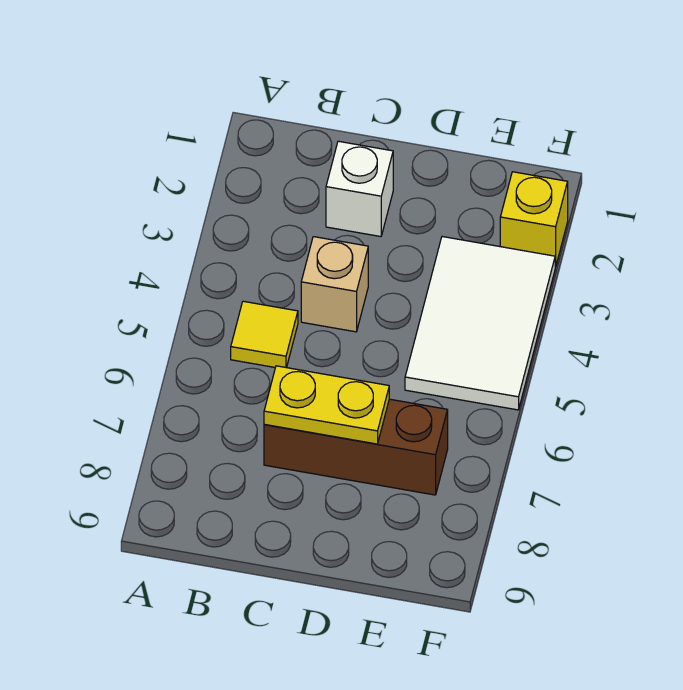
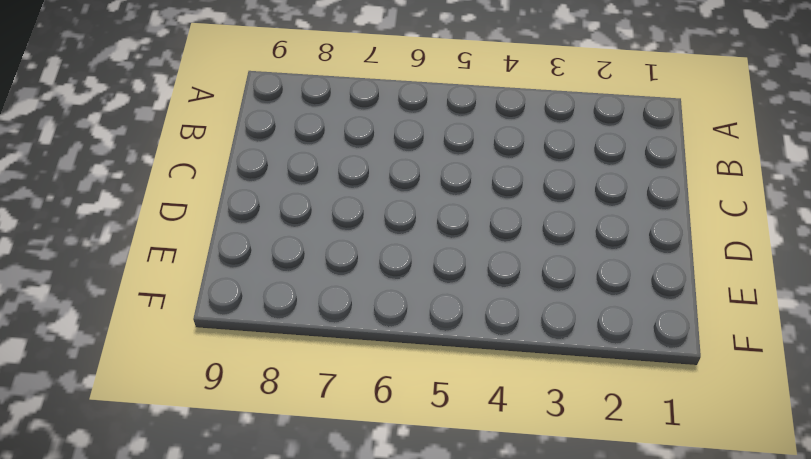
none -> yellow tile B5 level 1
none -> white brick C2 level 1

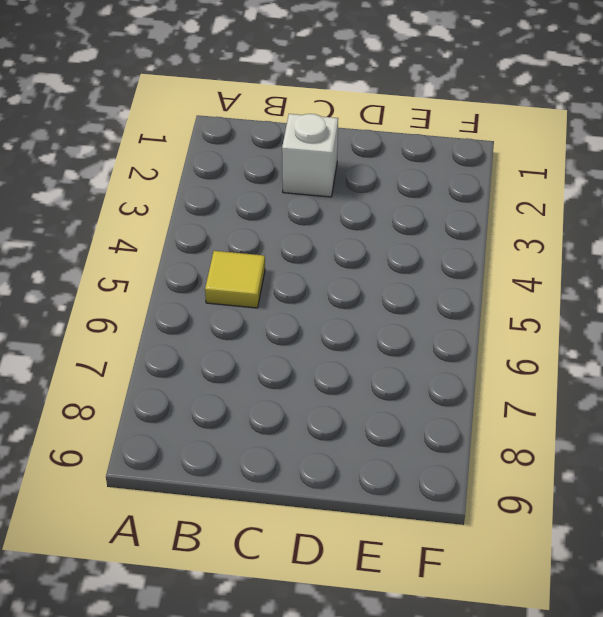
none -> tan brick C4 level 1
none -> brown brick C7:E7 level 1

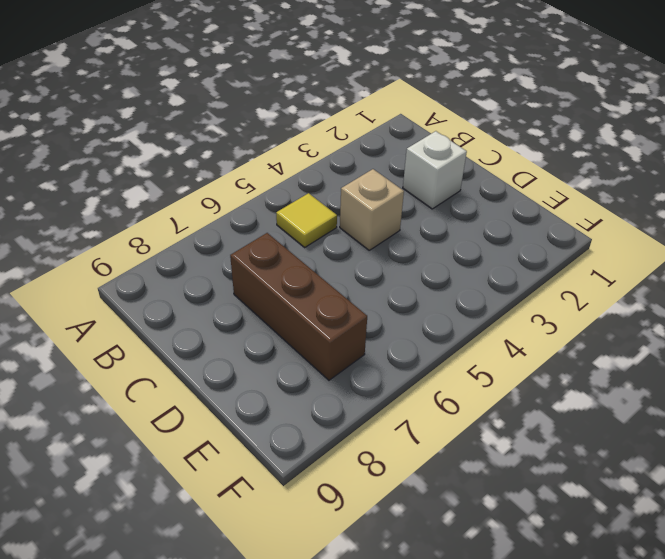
none -> white tile E3:F5 level 1
none -> yellow brick F2 level 1

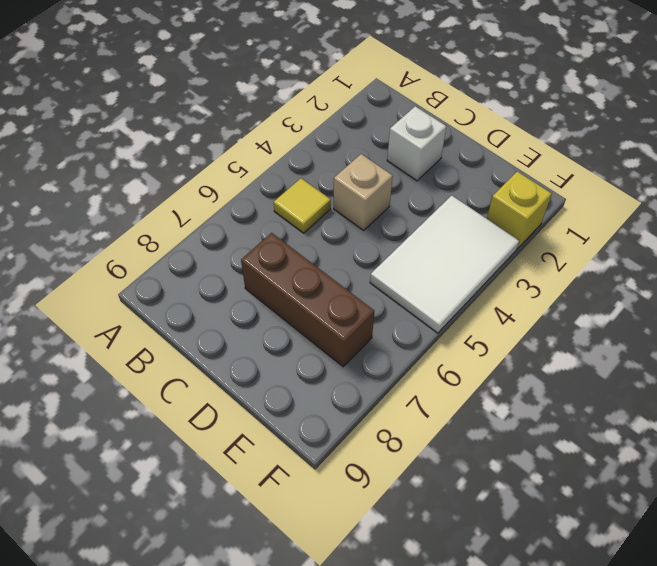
none -> yellow plate C7:D7 level 2

